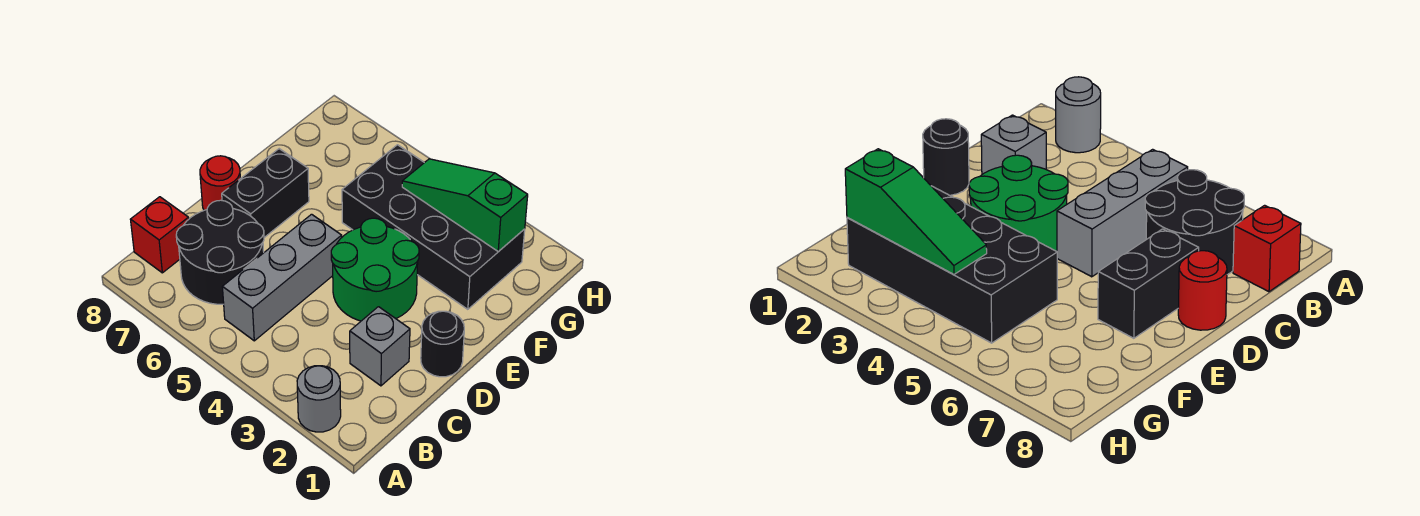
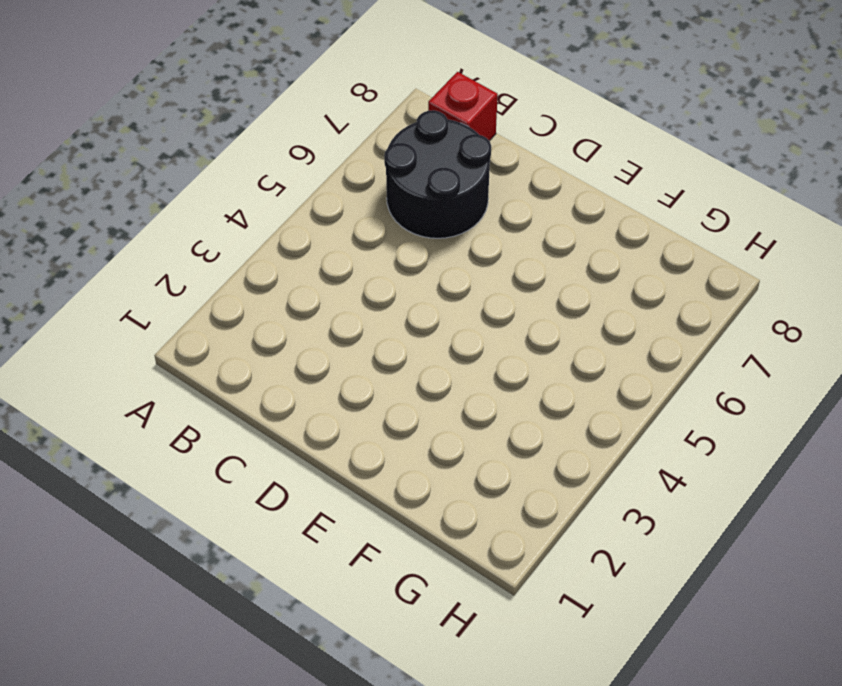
none -> grey round brick A2 level 1
none -> grey brick B5:D5 level 1

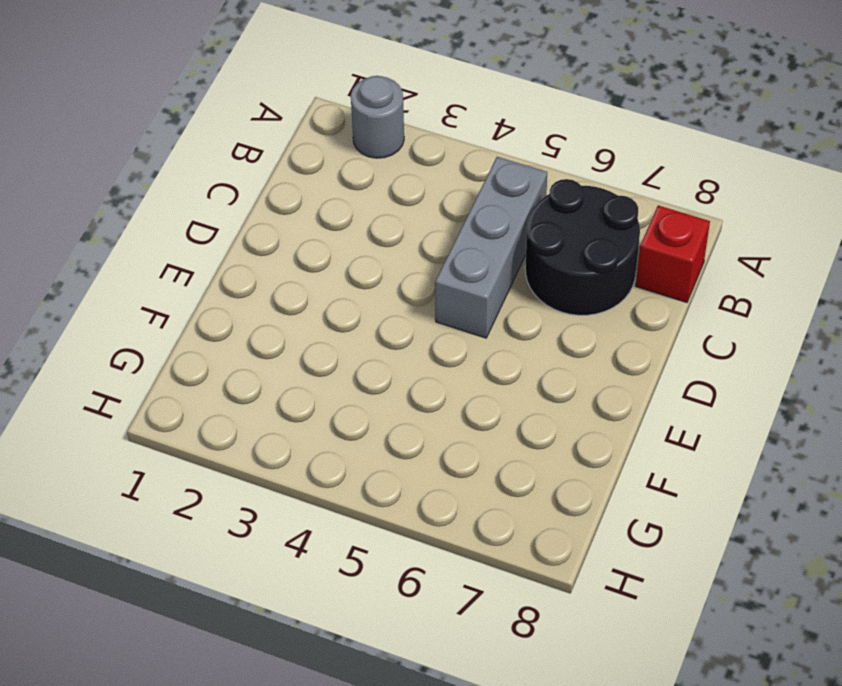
none -> grey brick C2 level 1
none -> black round brick D1 level 1

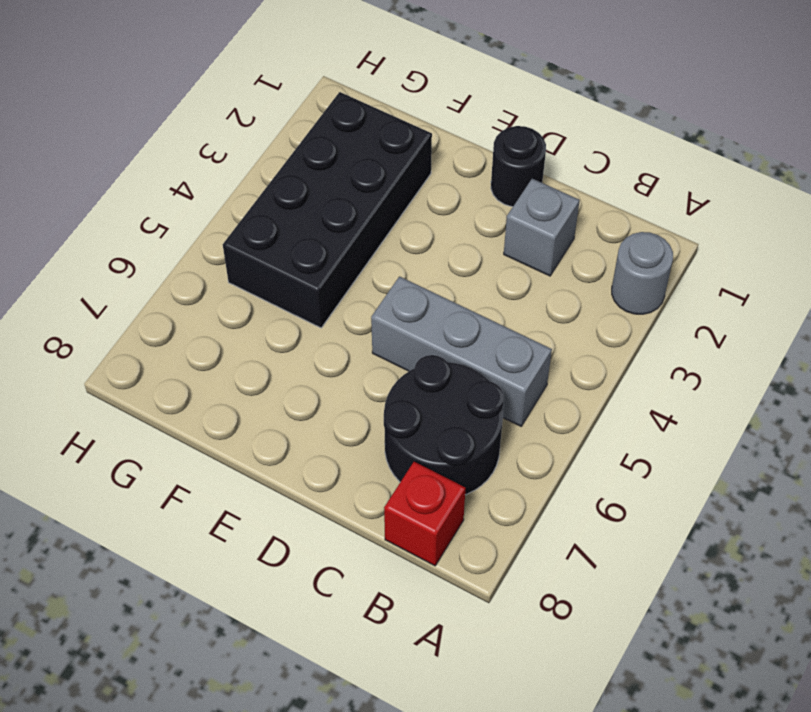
none -> green round brick D3:E4 level 1
none -> black brick D7:E7 level 1

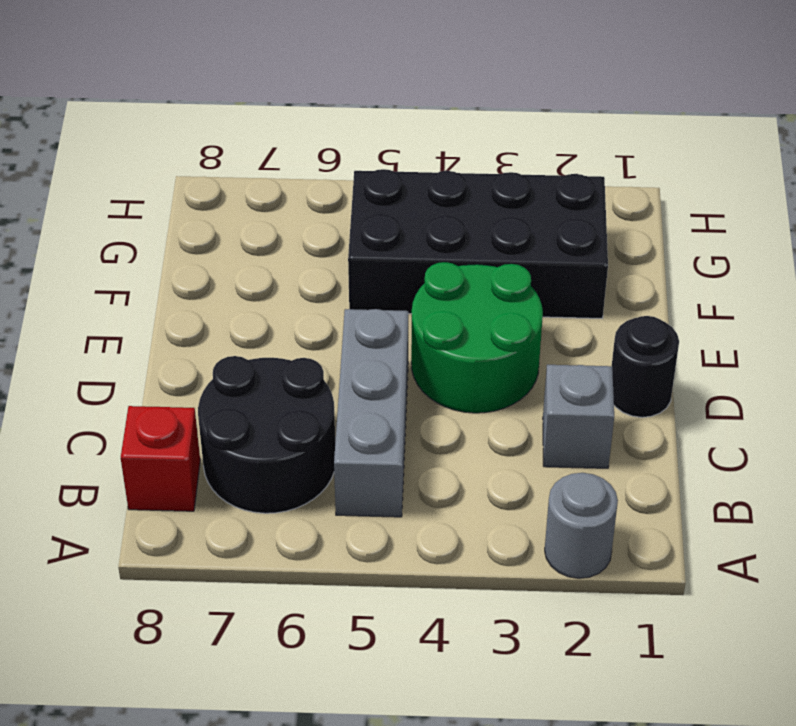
none -> black brick D7:E7 level 1
none -> red round brick D8 level 1

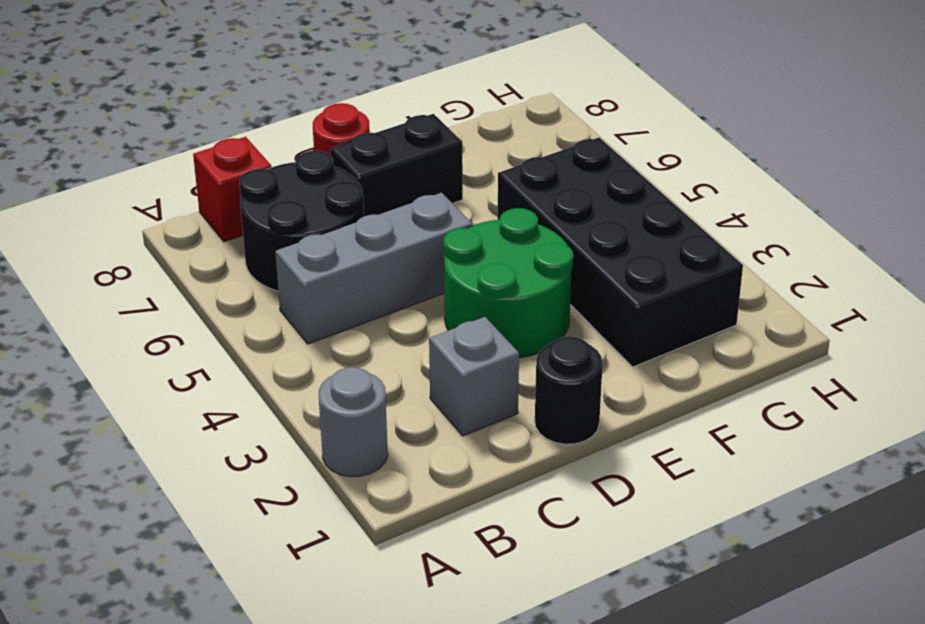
none -> green slope G2:G4 level 2 top 2

